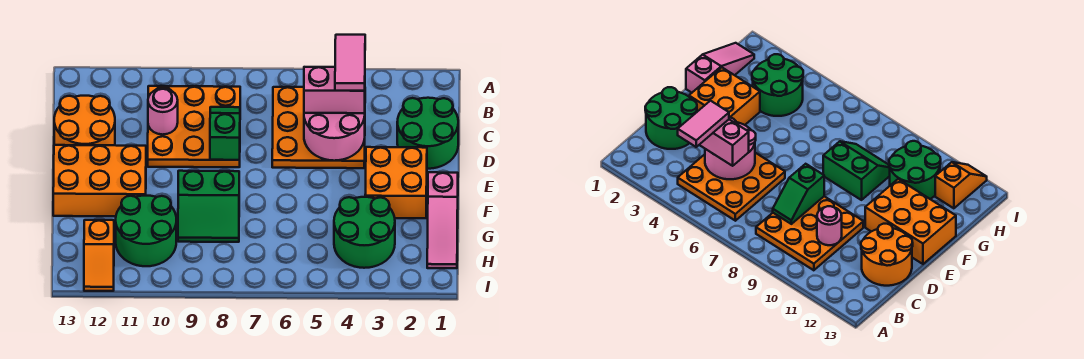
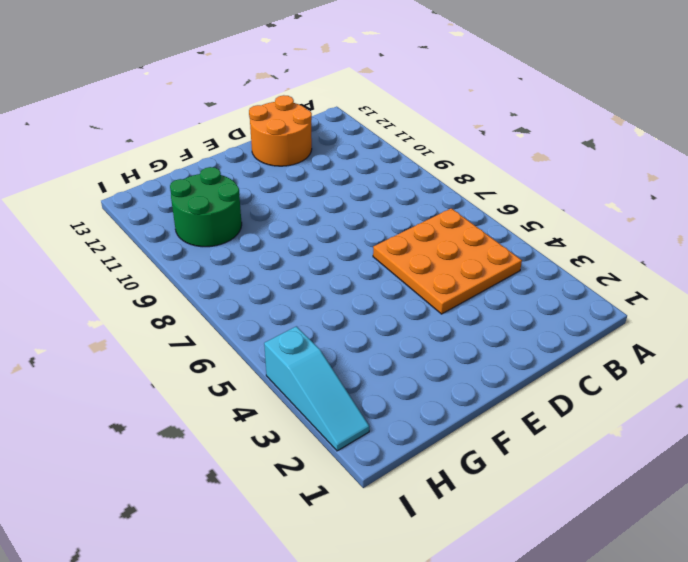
cyan slope I2:I4 level 1 top 4 -> none
none -> orange plate B8:D10 level 1
none -> green round brick C1:D2 level 1
none -> orange brick E2:F3 level 1

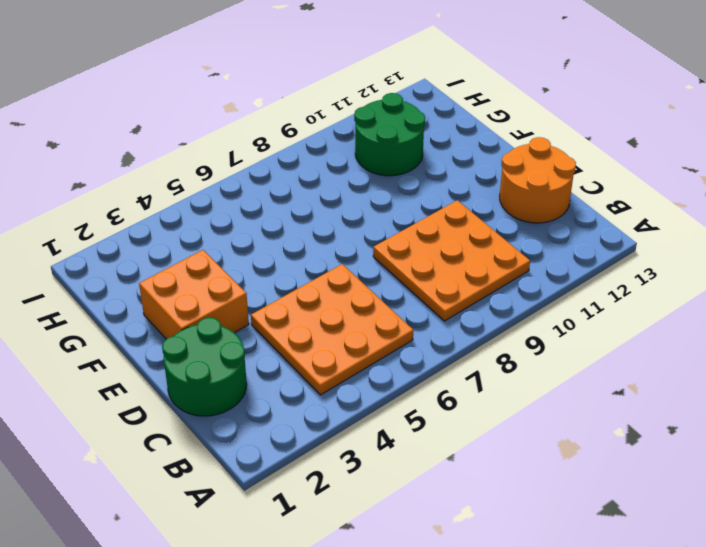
none -> orange brick E11:F13 level 1
none -> pink slope F1:H1 level 1 top F
none -> green slope F8:G9 level 1 top F

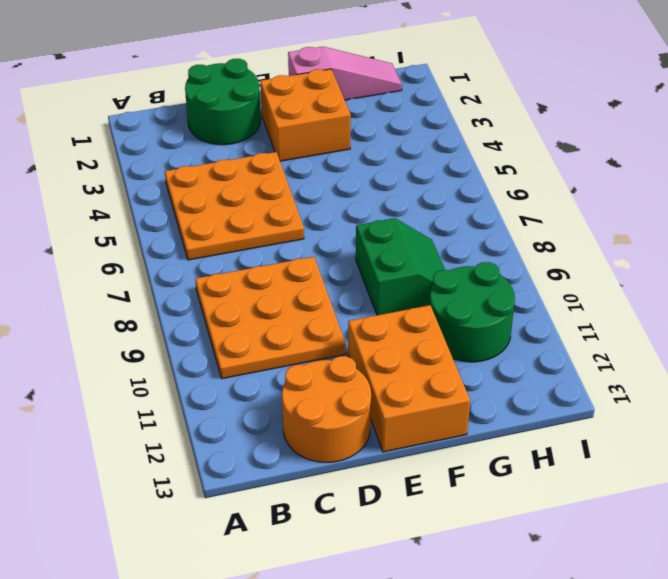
none -> green round brick G3:H4 level 1
none -> orange slope H12:I12 level 1 top H
none -> pink round brick C4:D5 level 2

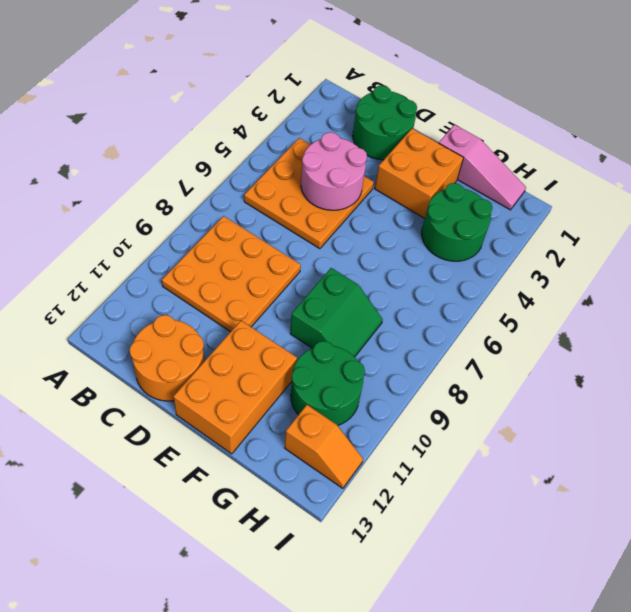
none -> green slope C8:D8 level 2 top D
none -> pink round brick C10 level 2
none -> pink brick C4:C5 level 3

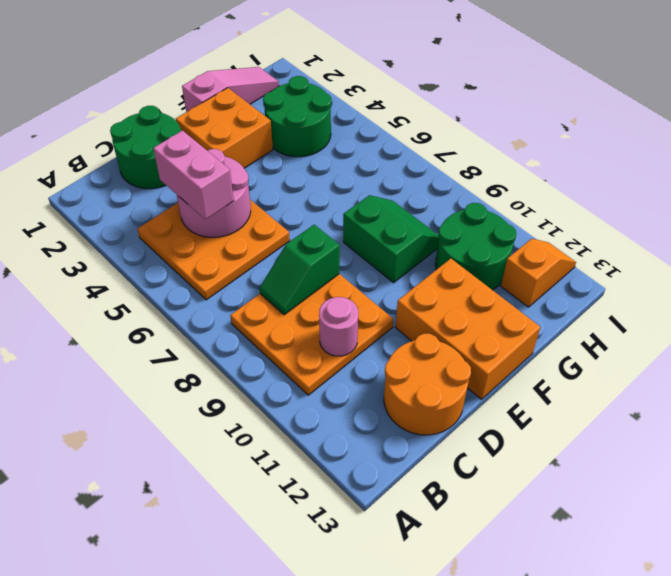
none -> pink tile B4:C4 level 4

